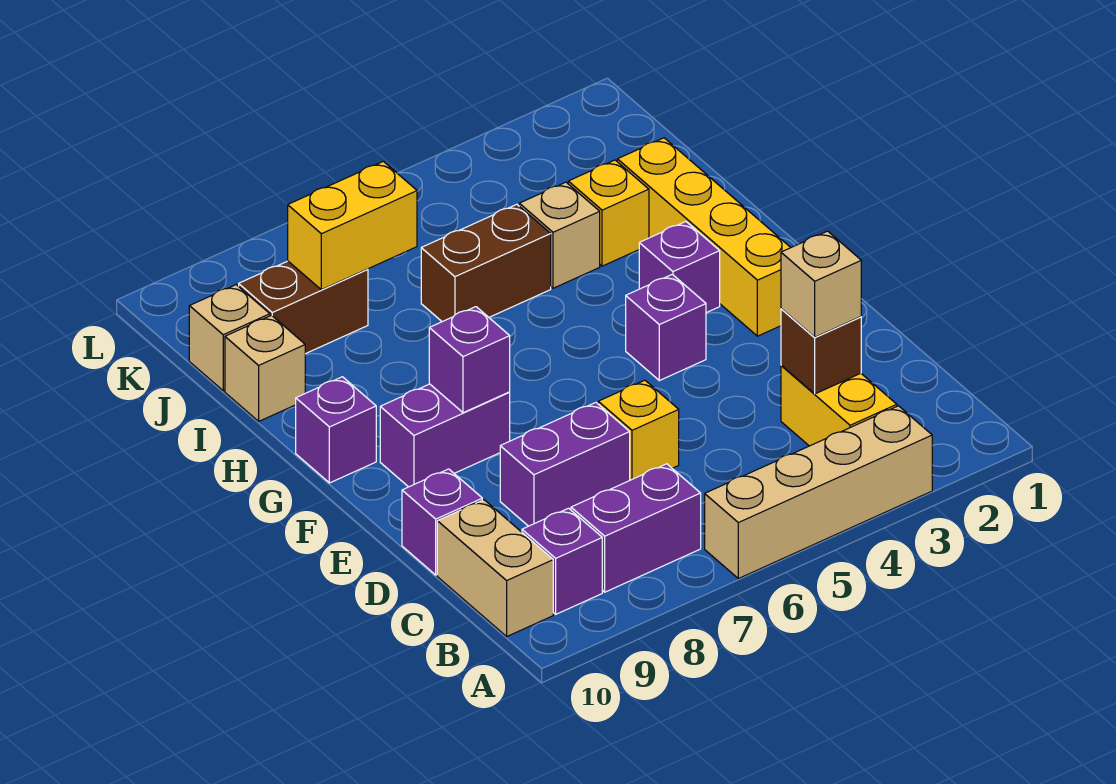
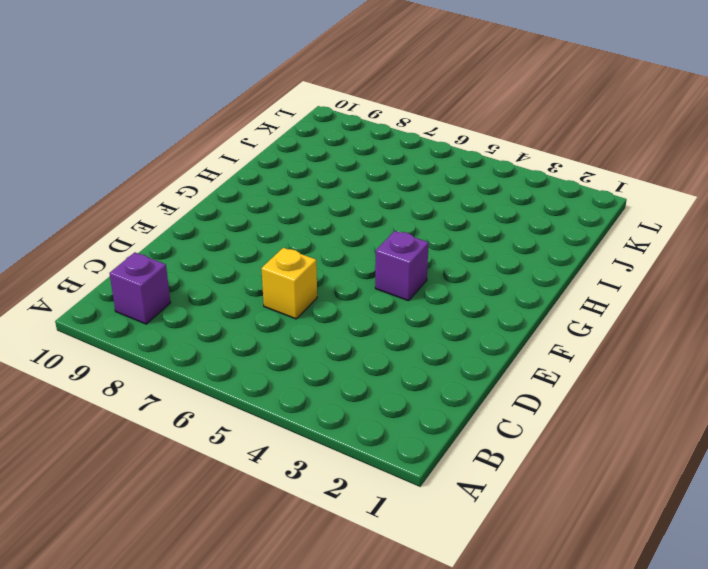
none -> tan brick A3:A6 level 1
none -> yellow brick B3:C3 level 1
none -> purple brick B7:B8 level 1

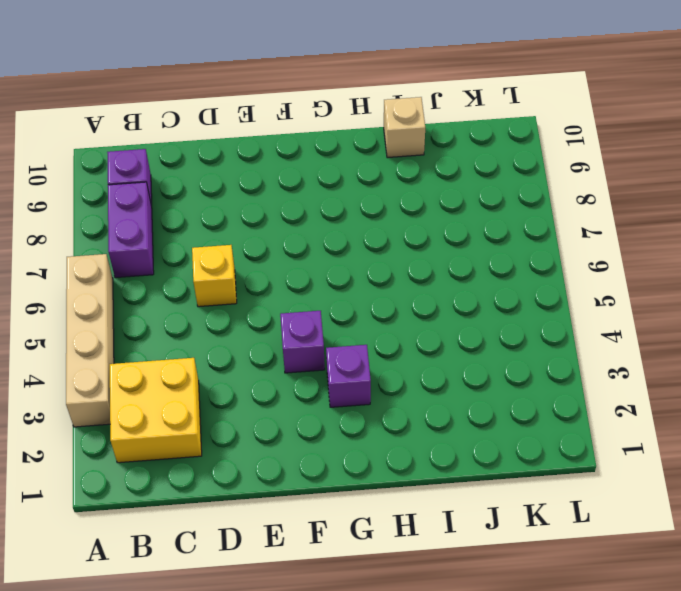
yellow brick B2:C3 level 1 -> yellow brick B3:C3 level 1
none -> tan brick B10:C10 level 1
none -> purple brick D7:D8 level 1
none -> purple brick D10 level 1

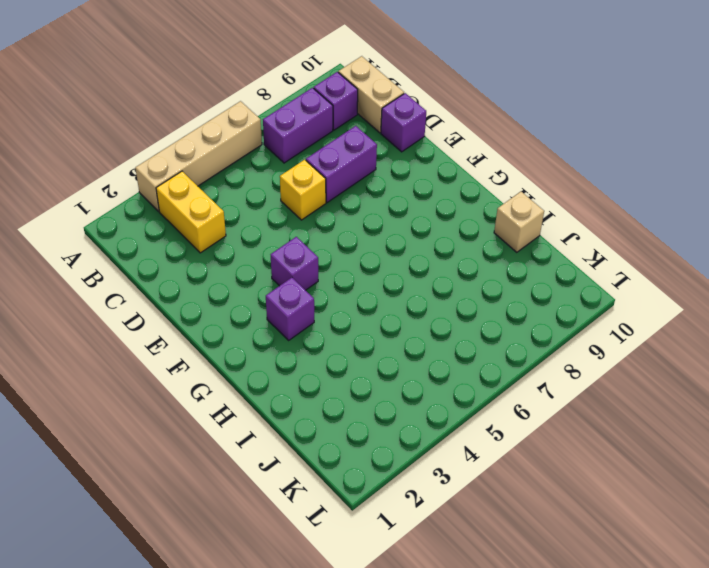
none -> yellow brick F2:I2 level 1
none -> purple brick F8:F9 level 1
none -> purple brick G10 level 1

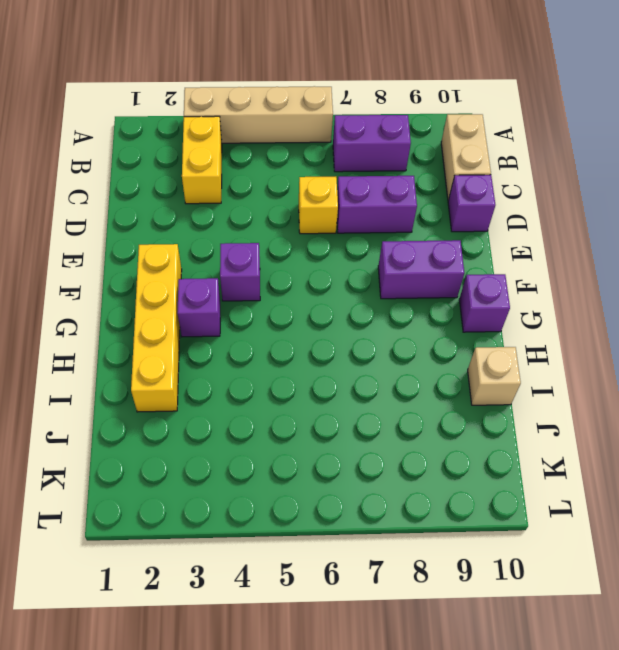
none -> purple brick B9 level 1
none -> yellow brick I3 level 1
none -> tan brick I4 level 1

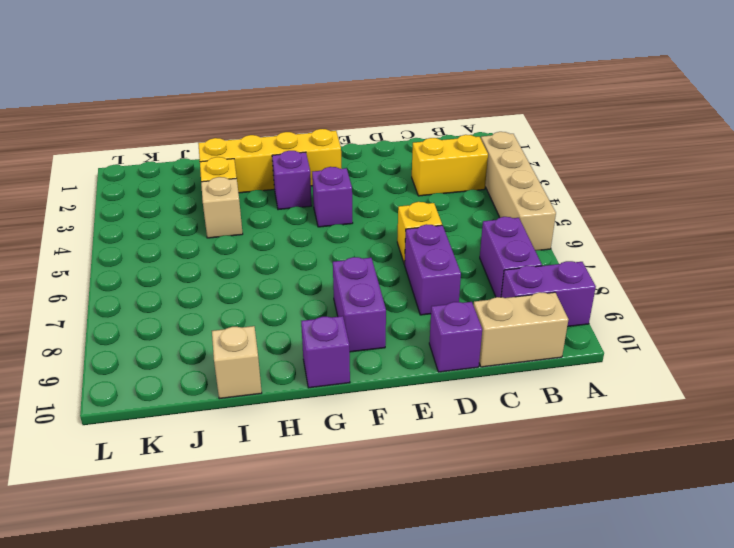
purple brick A9:B9 level 1 -> purple brick B9 level 1
none -> brown brick I5:I6 level 1
none -> brown brick J8:J9 level 1
none -> tan brick J10 level 1

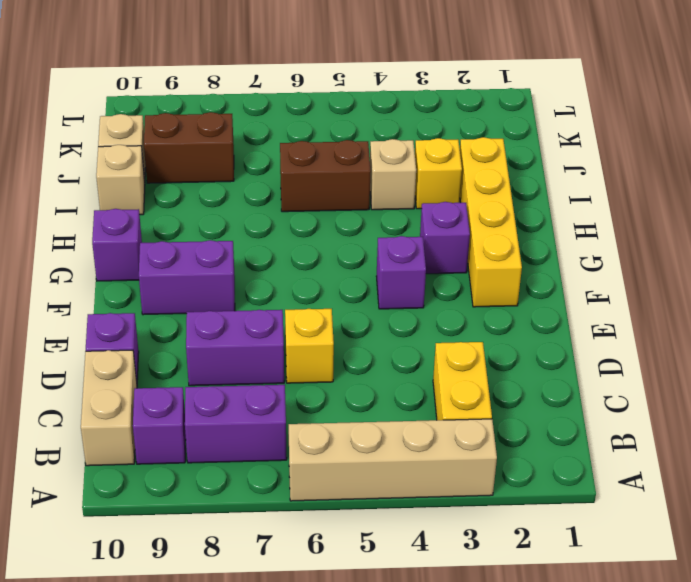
none -> brown brick C3 level 2
none -> purple brick F8 level 2
none -> yellow brick J7:J8 level 2

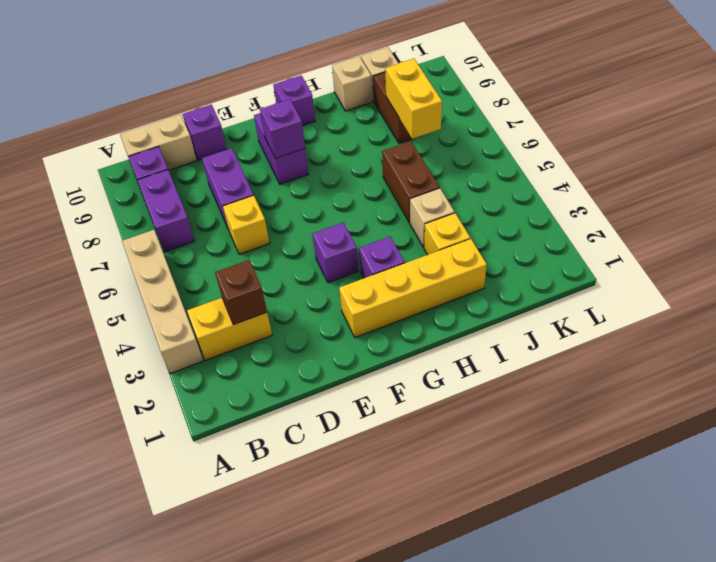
none -> tan brick C3 level 3

